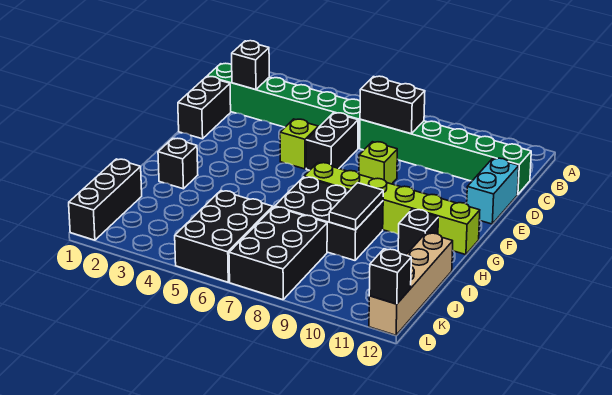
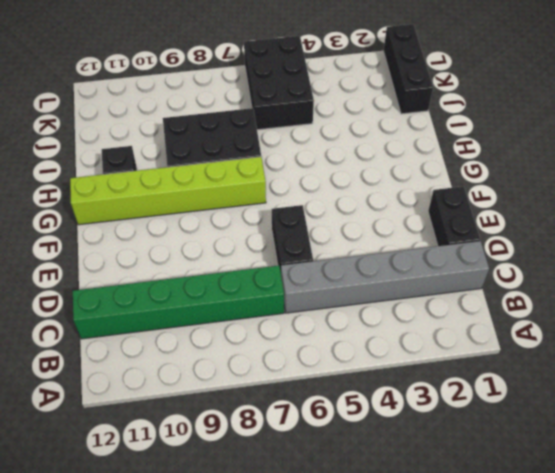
grey brick C1:C6 level 1 -> green brick C1:C6 level 1
none -> cyan brick D12:E12 level 1
none -> lime brick E5 level 1
none -> lime brick E8 level 1

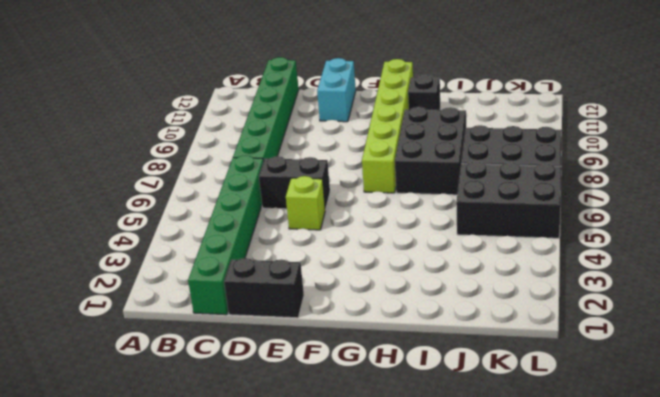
cyan brick E11:E12 level 1 -> cyan brick D12:E12 level 1
none -> lime brick E8 level 1
none -> black brick H2 level 1
none -> tan brick I12:L12 level 1

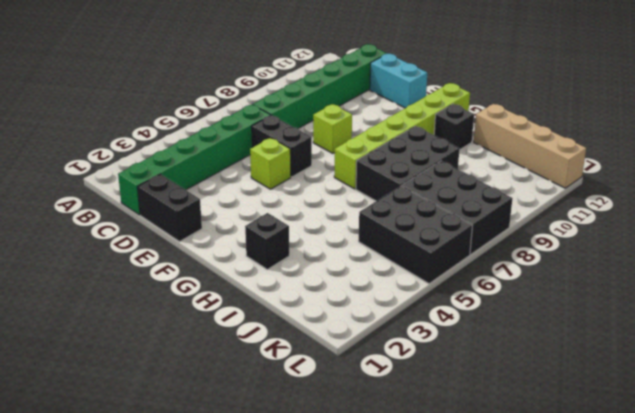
none -> black brick J1:L1 level 1
none -> black brick C2 level 2
none -> black brick C7:C8 level 2

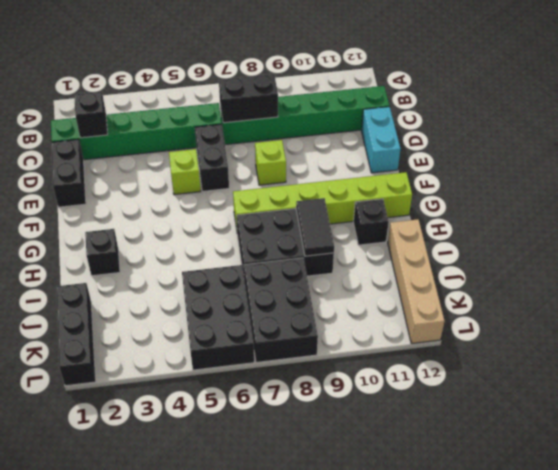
none -> black brick L12 level 2

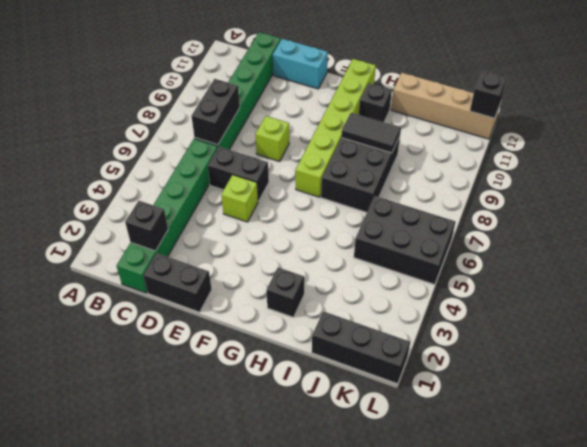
none -> black brick J7:L8 level 1

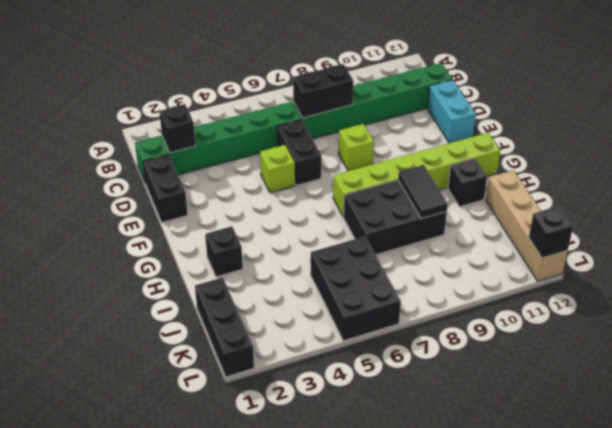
none -> black brick J7:L8 level 1

